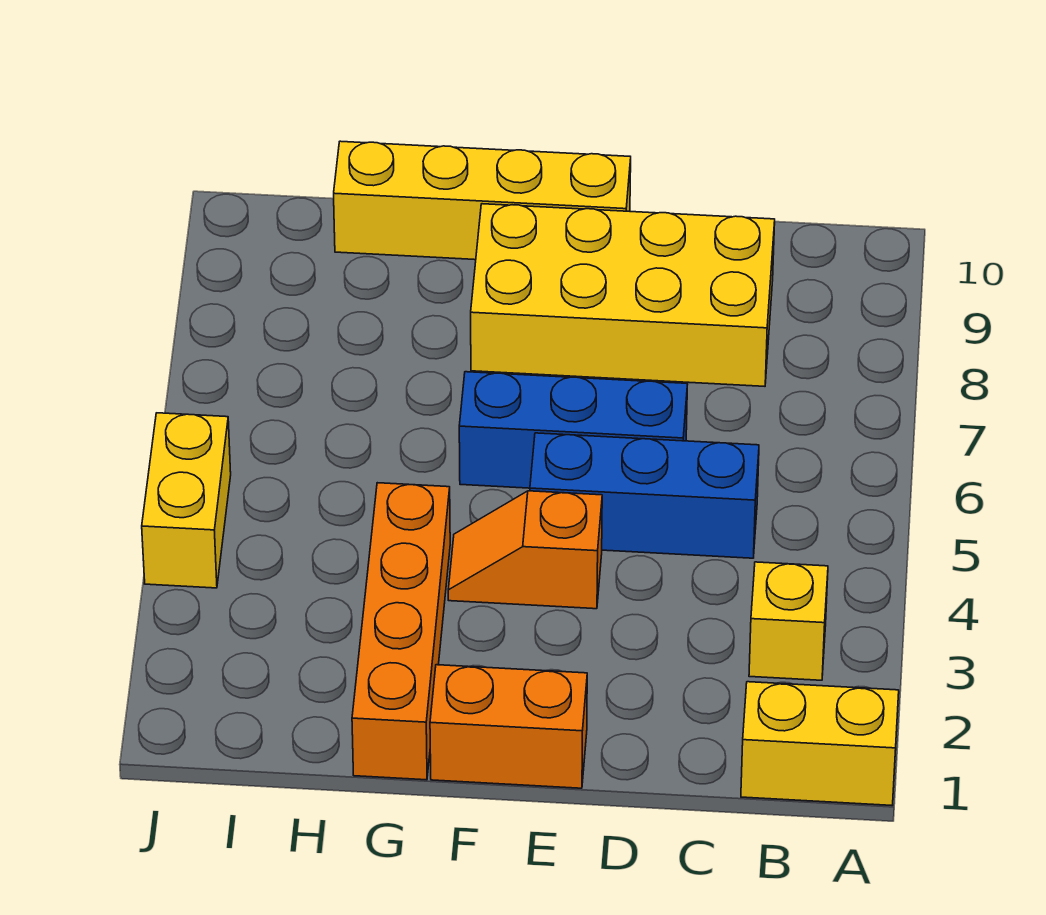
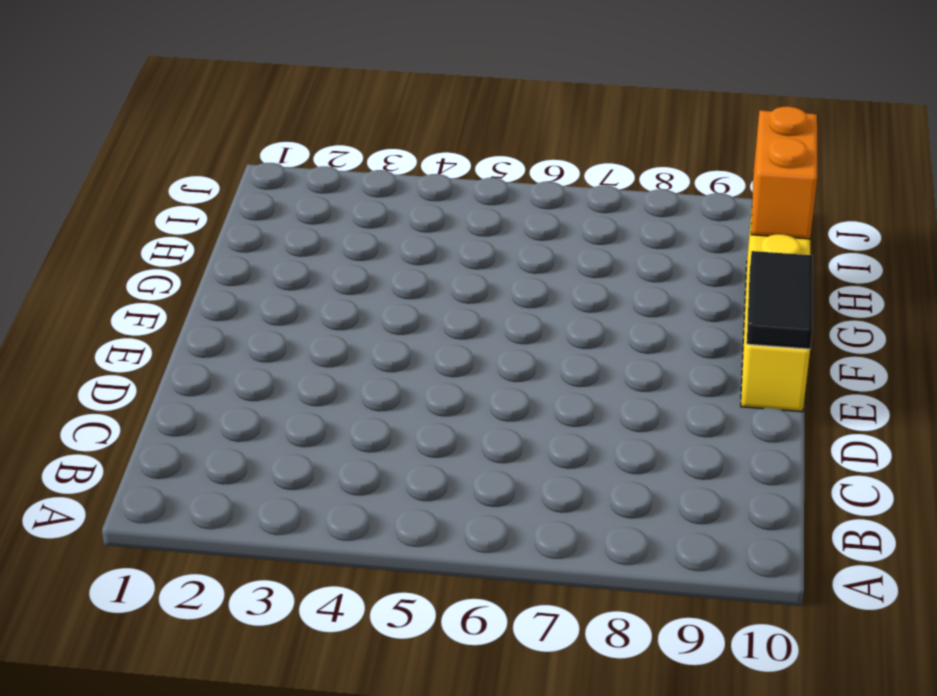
black tile E10:F10 level 2 -> none
orange brick H10:I10 level 2 -> orange brick E1:F1 level 1
none -> yellow brick A1:B1 level 1
none -> yellow brick B3 level 1

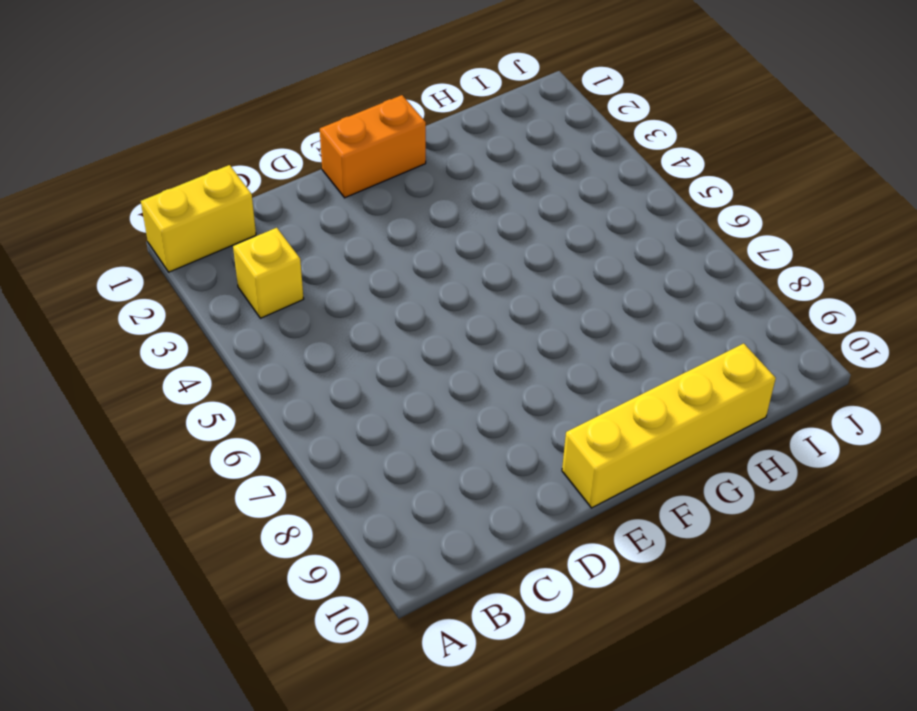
none -> blue brick C5:E5 level 1
none -> yellow brick C8:F9 level 1

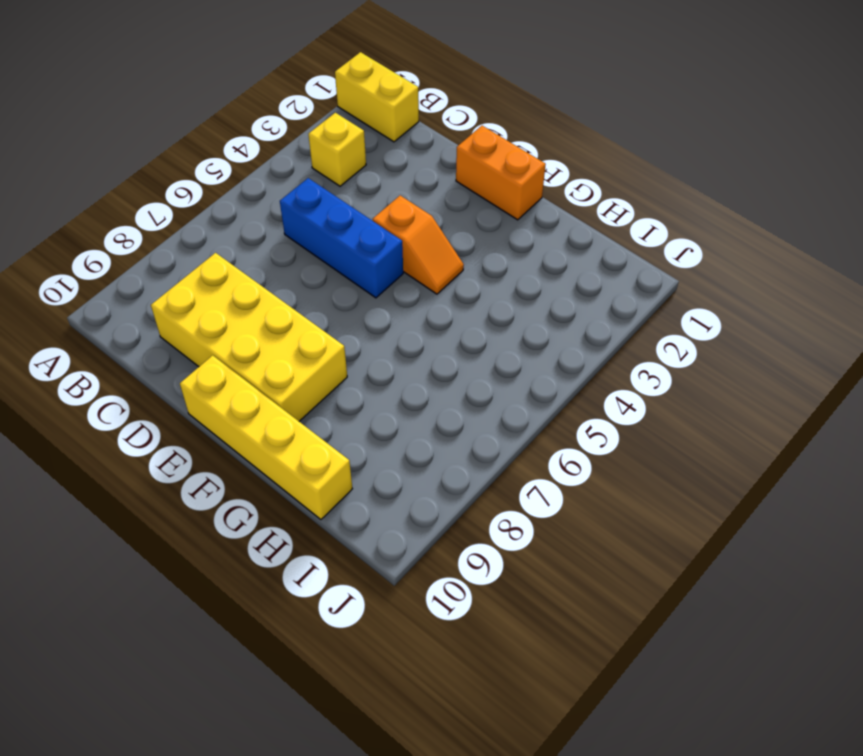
none -> blue brick D6:F6 level 1
none -> orange brick G1:G4 level 1

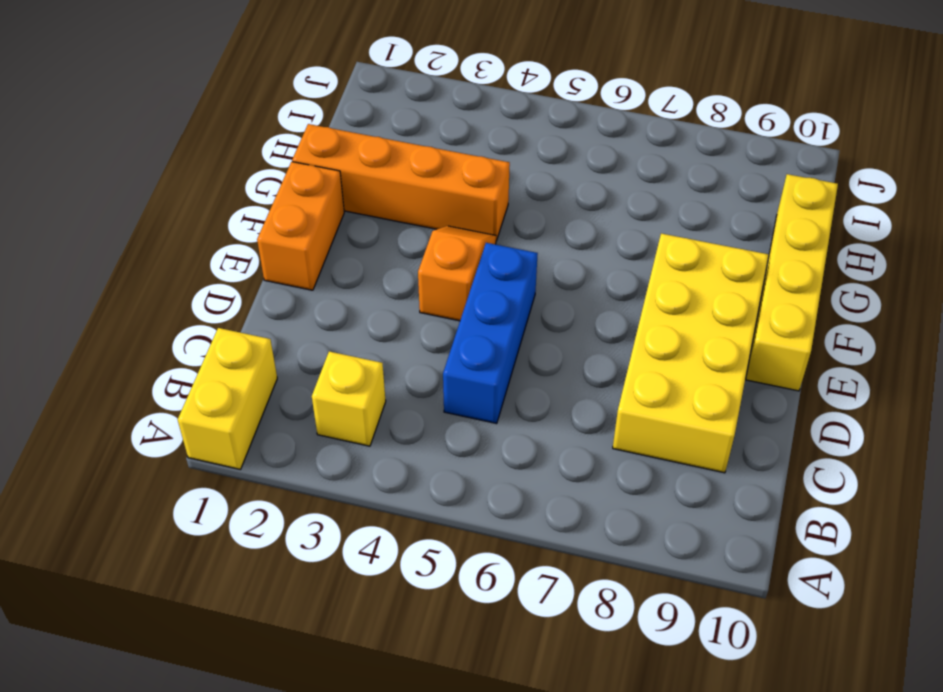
none -> blue brick D6:F6 level 1
none -> yellow brick J4:J5 level 1

